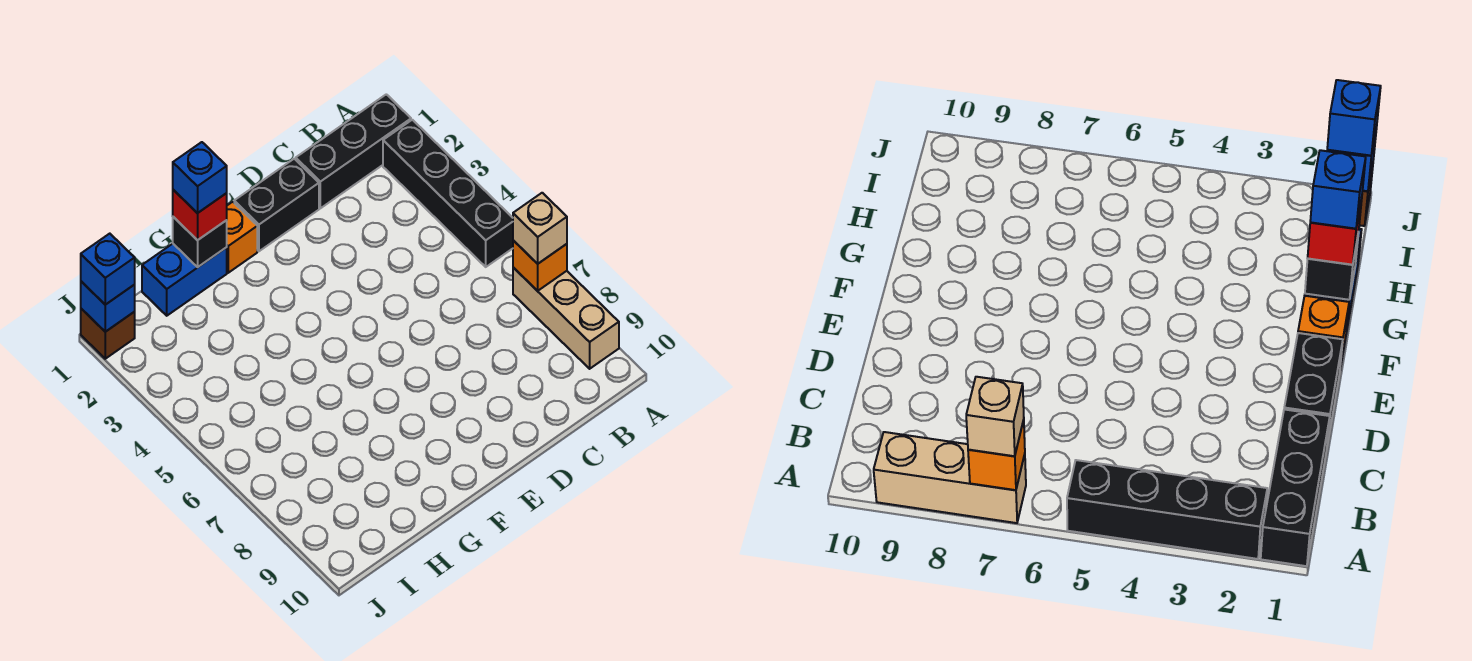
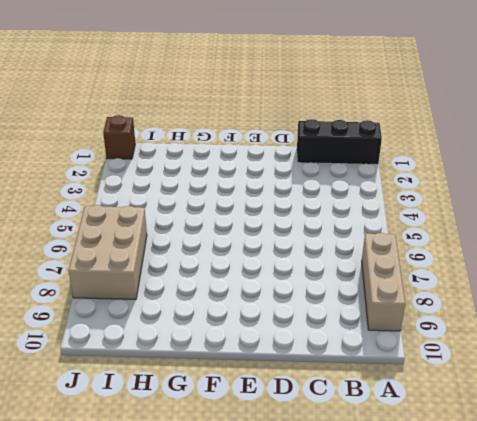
tan brick I6:J8 level 1 -> none
none -> black brick A2:A5 level 1
none -> black brick D1:E1 level 1
none -> orange brick F1 level 1

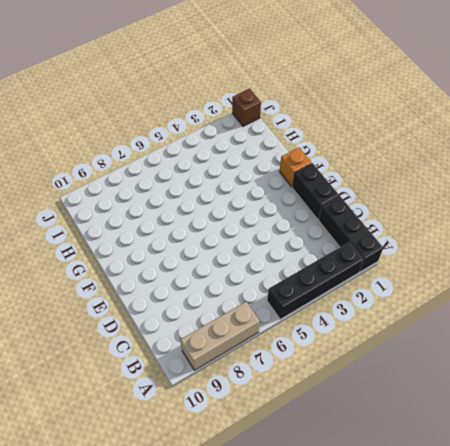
none -> blue brick G1:H1 level 1
none -> orange brick A7 level 2
none -> black brick G1 level 2

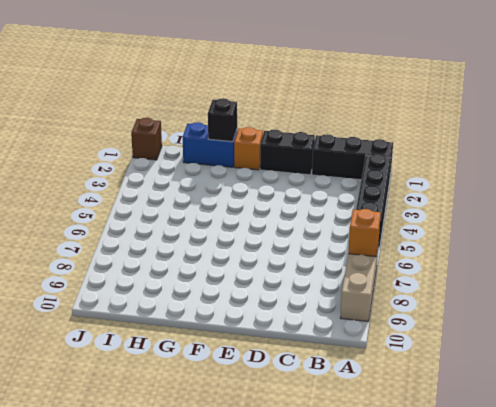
none -> blue brick J1 level 2
none -> tan brick A7 level 3
none -> red brick G1 level 3

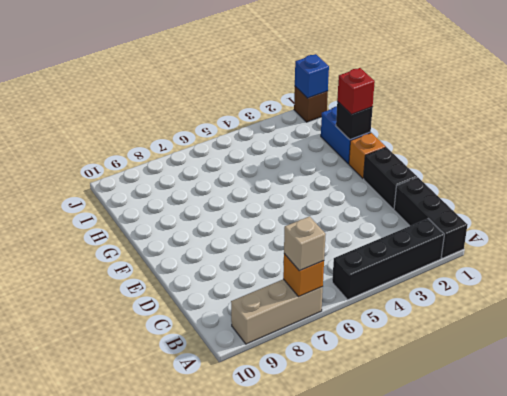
none -> blue brick J1 level 3
none -> blue brick G1 level 4

